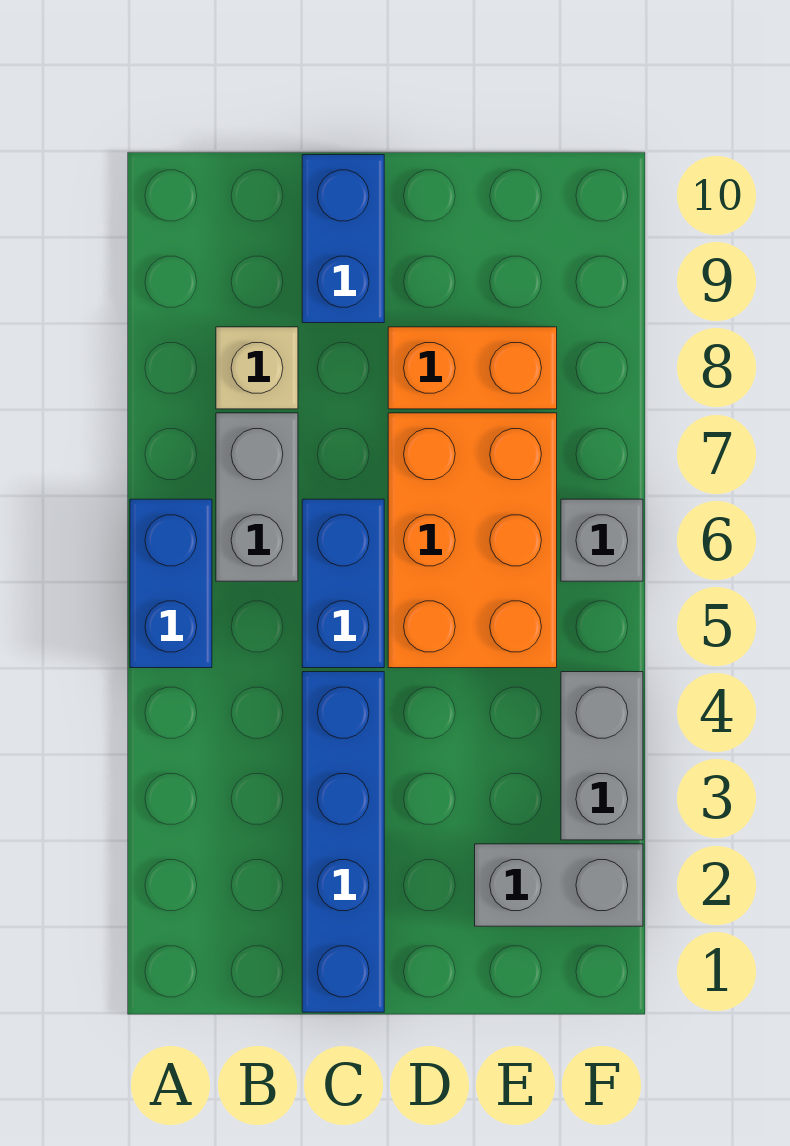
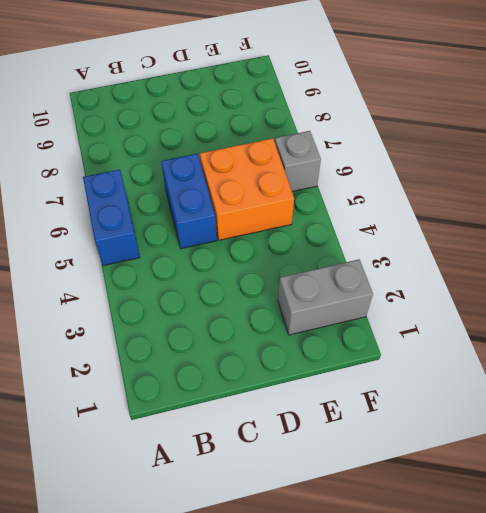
orange brick D5:E6 level 1 -> orange brick D5:E7 level 1
none -> grey brick B6:B7 level 1
none -> tan brick B8 level 1

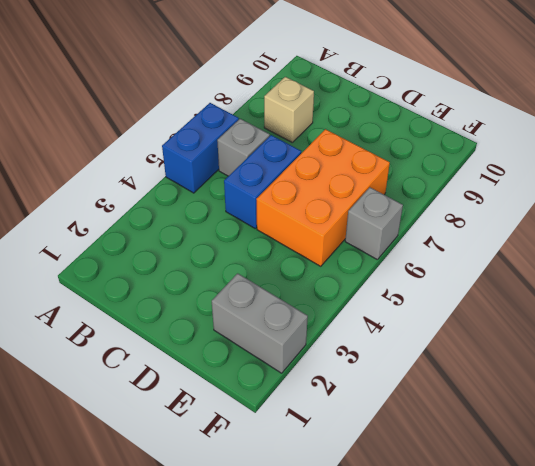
grey brick B6 level 1 -> grey brick B6:B7 level 1
none -> blue brick C1:C4 level 1
none -> blue brick C9:C10 level 1

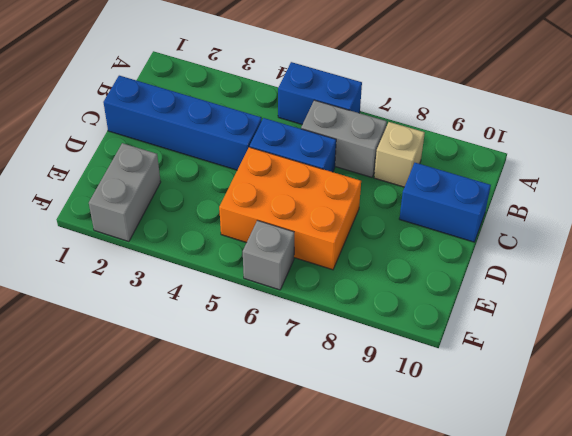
none -> orange brick D8:E8 level 1
none -> grey brick F3:F4 level 1

